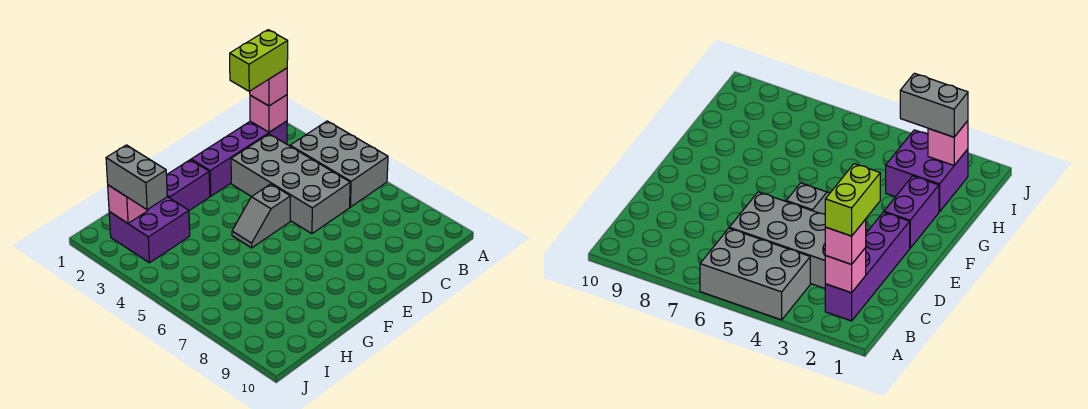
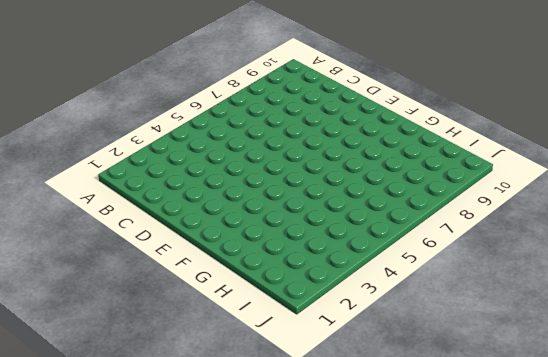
none -> grey brick A4:B6 level 1
none -> purple brick B2:E2 level 1

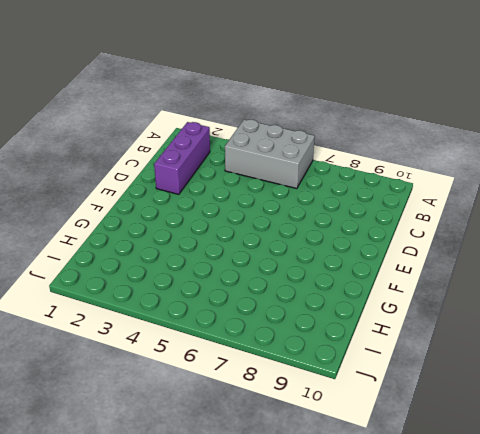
purple brick B2:D2 level 1 -> purple brick B2:E2 level 1
none -> grey brick C3:D6 level 1
none -> grey slope E5:F5 level 1 top E

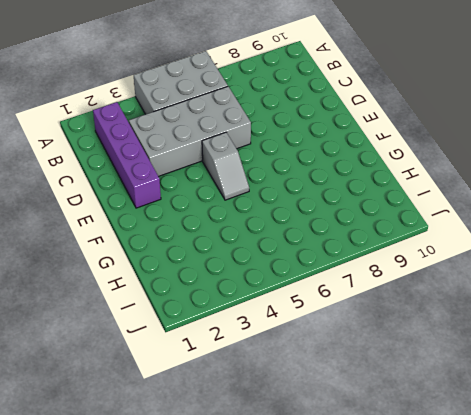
none -> purple brick F2:G2 level 1
none -> purple brick H2:I3 level 1

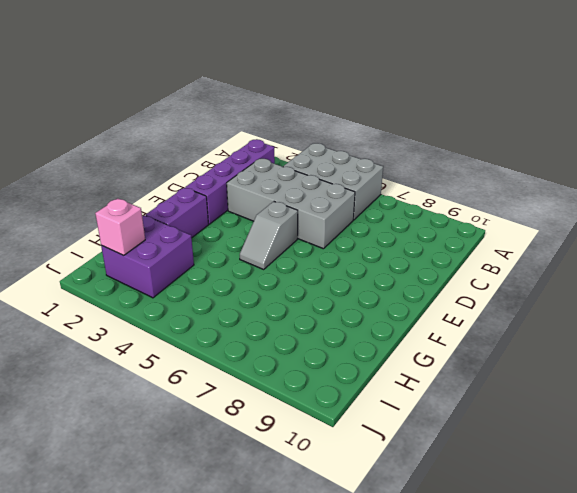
none -> pink brick B2 level 2
none -> pink brick B2 level 3

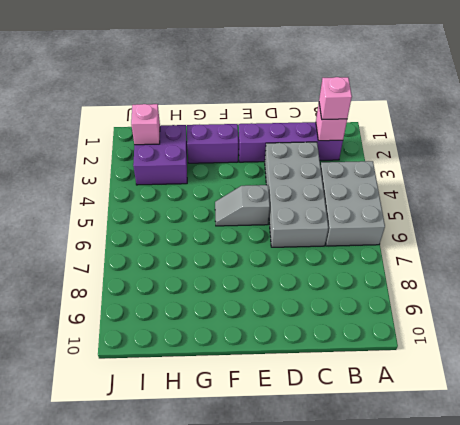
none -> grey brick I2:I3 level 3
none -> lime brick B2:C2 level 4

